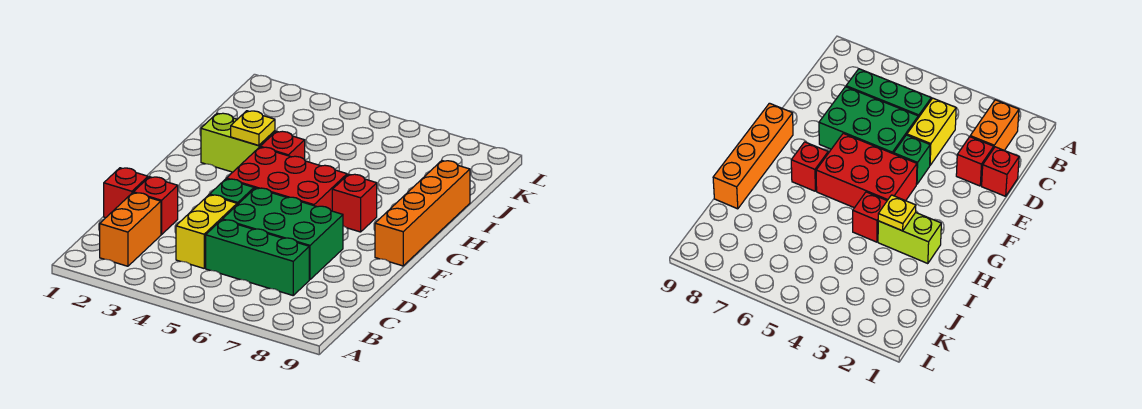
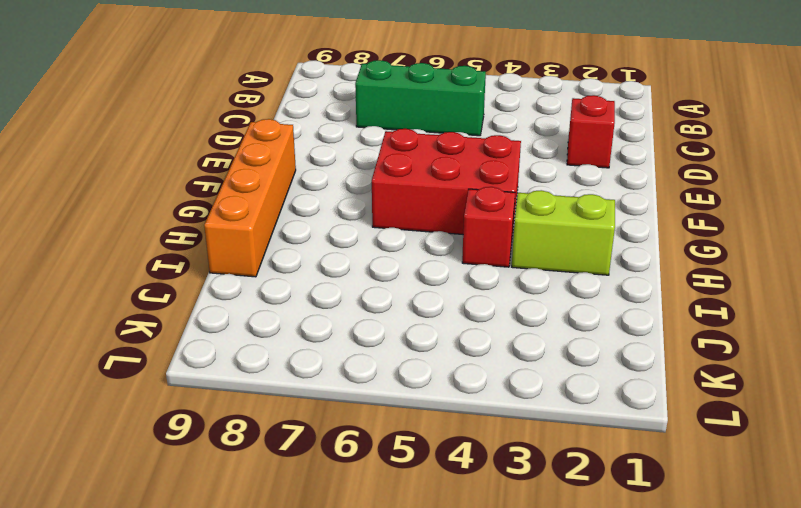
none -> orange brick B2:C2 level 1
none -> yellow brick C4:D4 level 1
none -> red brick D1 level 1

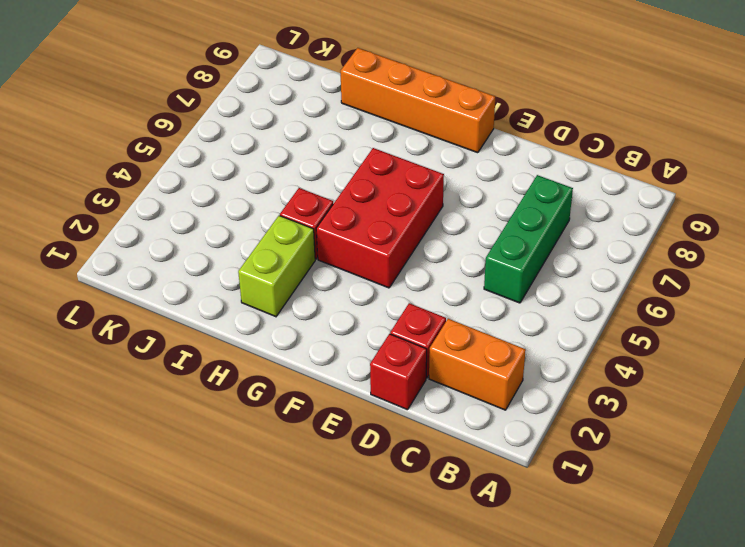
none -> yellow brick C4:D4 level 1
none -> green brick D5:E7 level 1
none -> green brick E4 level 1

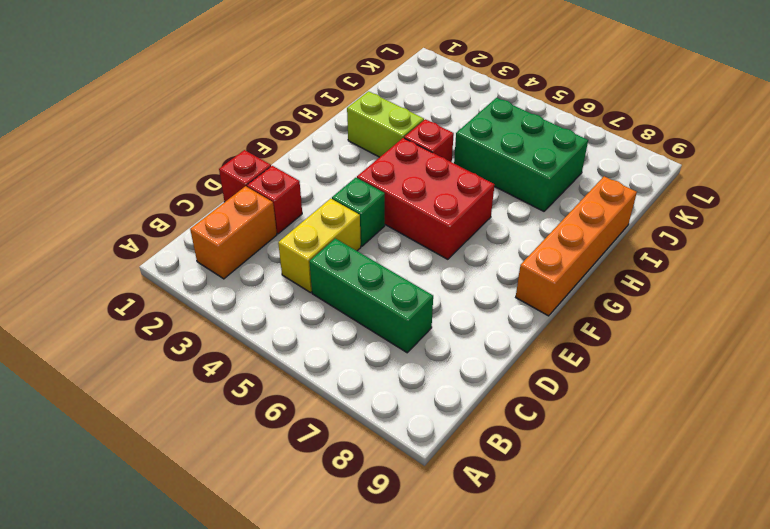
green brick I5:J7 level 1 -> green brick D5:E7 level 1
none -> red brick G7 level 1
none -> yellow plate H3 level 2

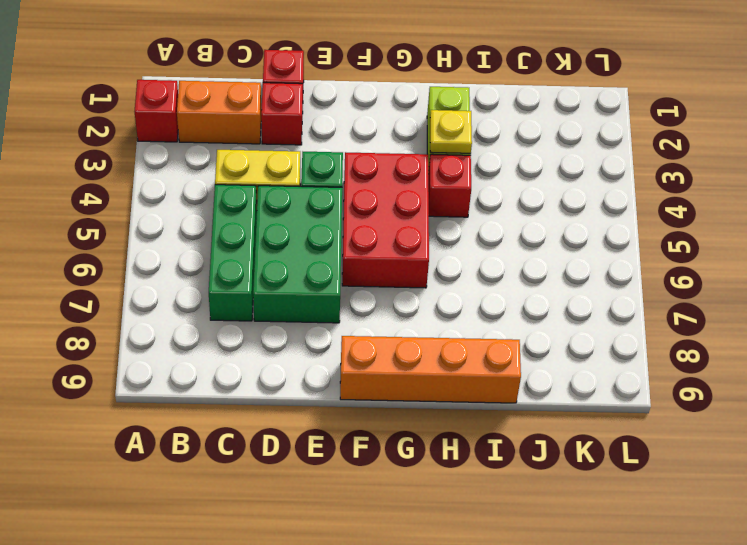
red brick A2 level 1 -> red brick G7 level 1

